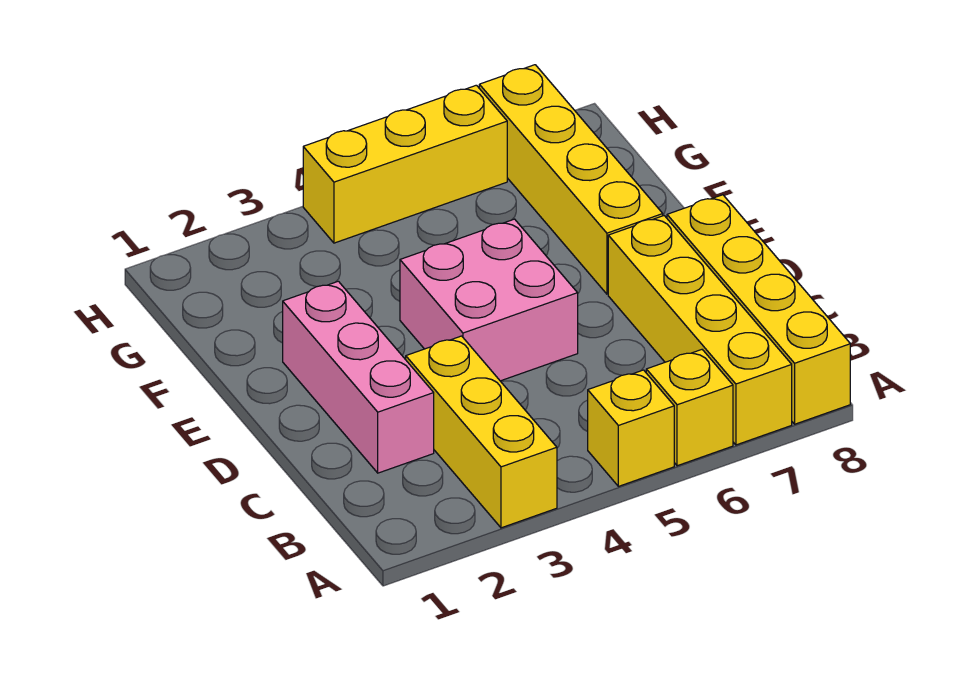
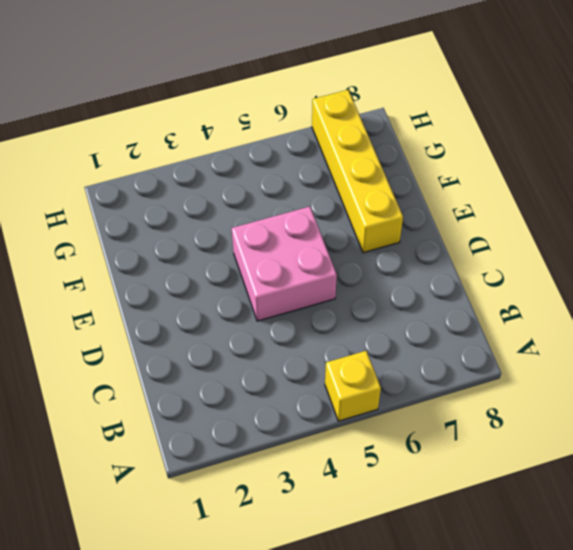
none -> yellow brick A3:C3 level 1
none -> yellow brick A6 level 1

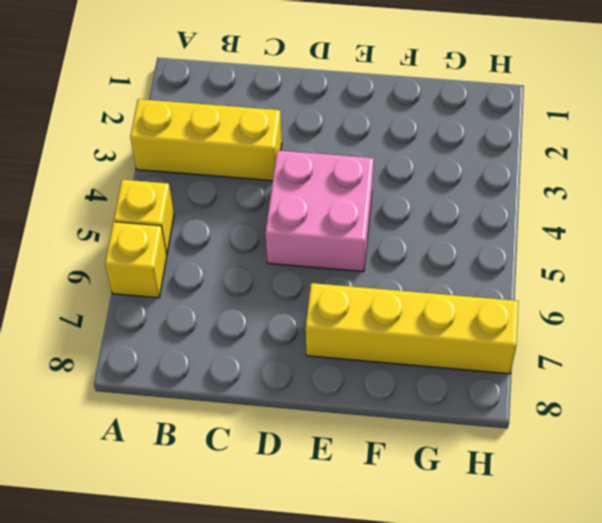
none -> yellow brick A7:D7 level 1
none -> yellow brick A8:D8 level 1

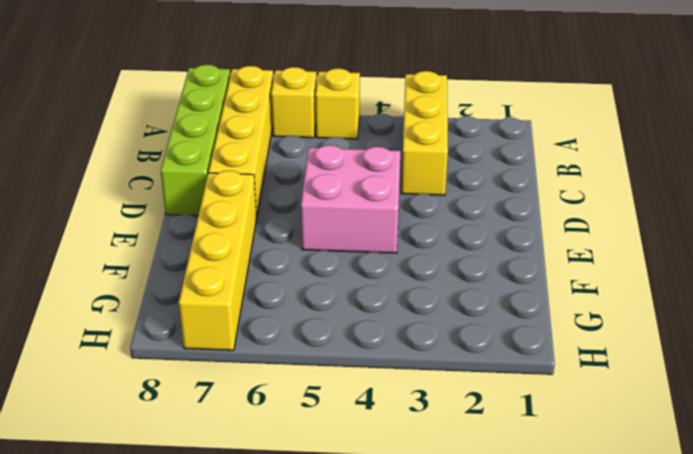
lime brick A8:D8 level 1 -> yellow brick A8:D8 level 1
none -> pink brick C2:E2 level 1
none -> yellow brick H4:H6 level 1

